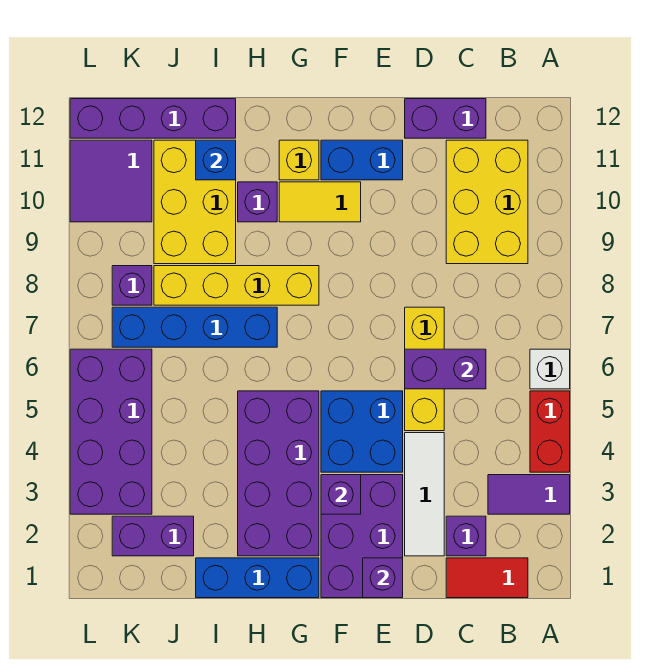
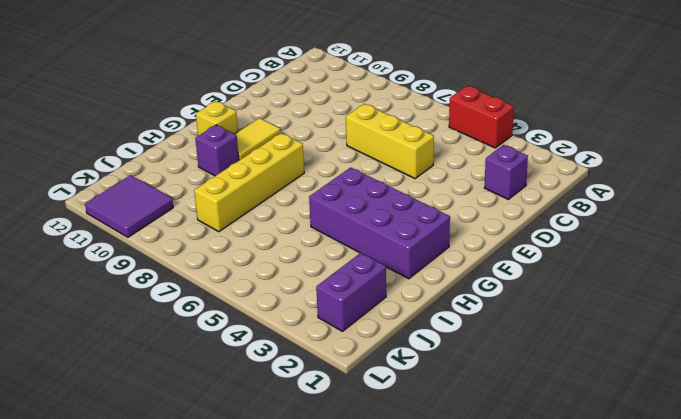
none -> purple tile A3:B3 level 1
none -> white brick A6 level 1
none -> red tile B1:C1 level 1

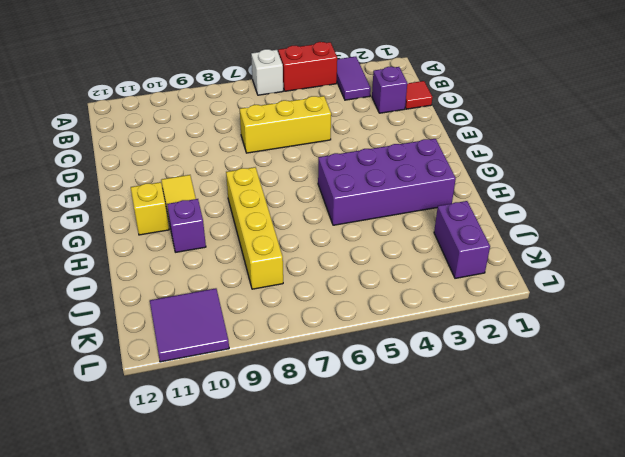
red tile C1 level 1 -> red tile B1:C1 level 1
none -> yellow brick B9:C11 level 1
none -> purple brick C12:D12 level 1
none -> white tile D2:D4 level 1

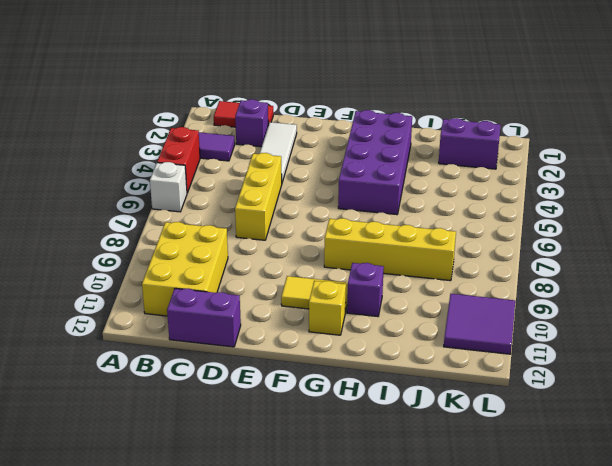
none -> purple brick E1:F3 level 1
none -> blue brick E4:F5 level 1
none -> blue brick E11:F11 level 1

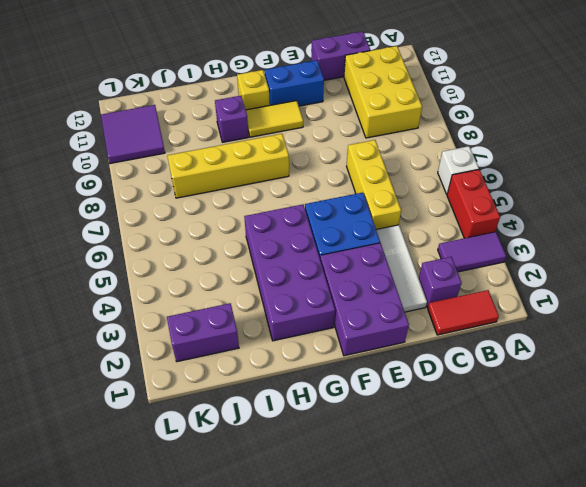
none -> blue brick G1:I1 level 1
none -> blue brick H7:K7 level 1
none -> yellow brick I9:J11 level 1

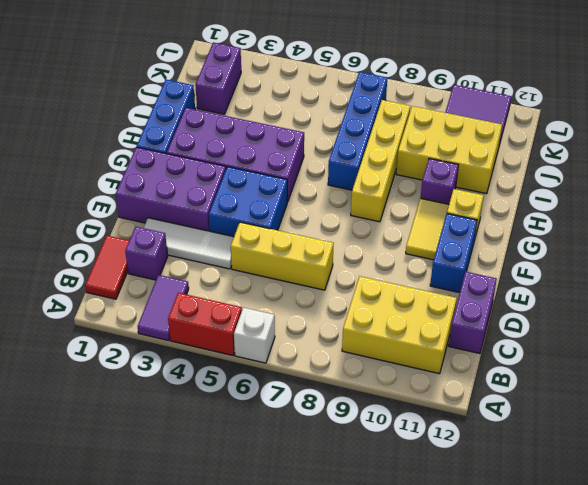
none -> purple brick I12:L12 level 1
none -> purple brick K3:L6 level 1
none -> purple brick K8 level 1

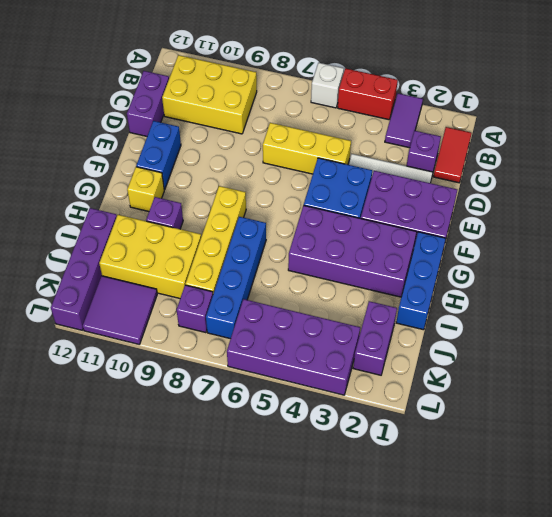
none -> yellow tile F10:G10 level 1
none -> purple brick C6:D6 level 2
none -> purple brick E1 level 2

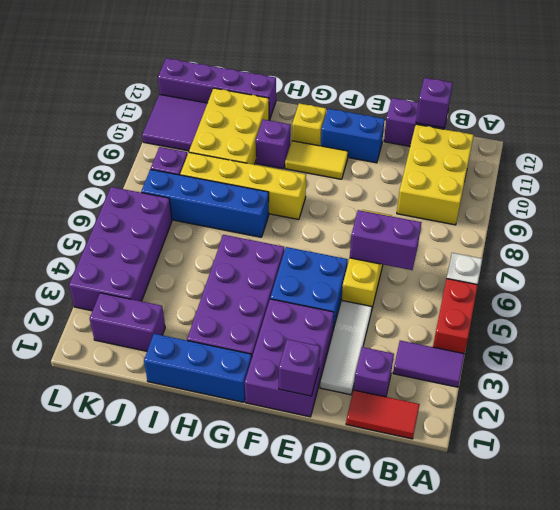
purple brick C12 level 2 -> purple brick F3 level 2
none -> blue brick I11 level 2

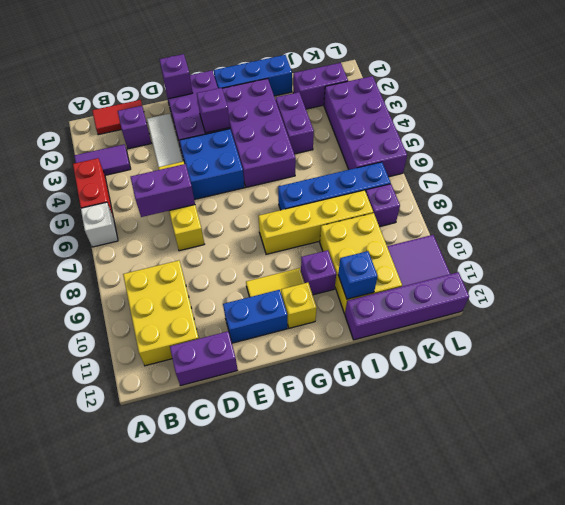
purple brick I3:I4 level 1 -> none

